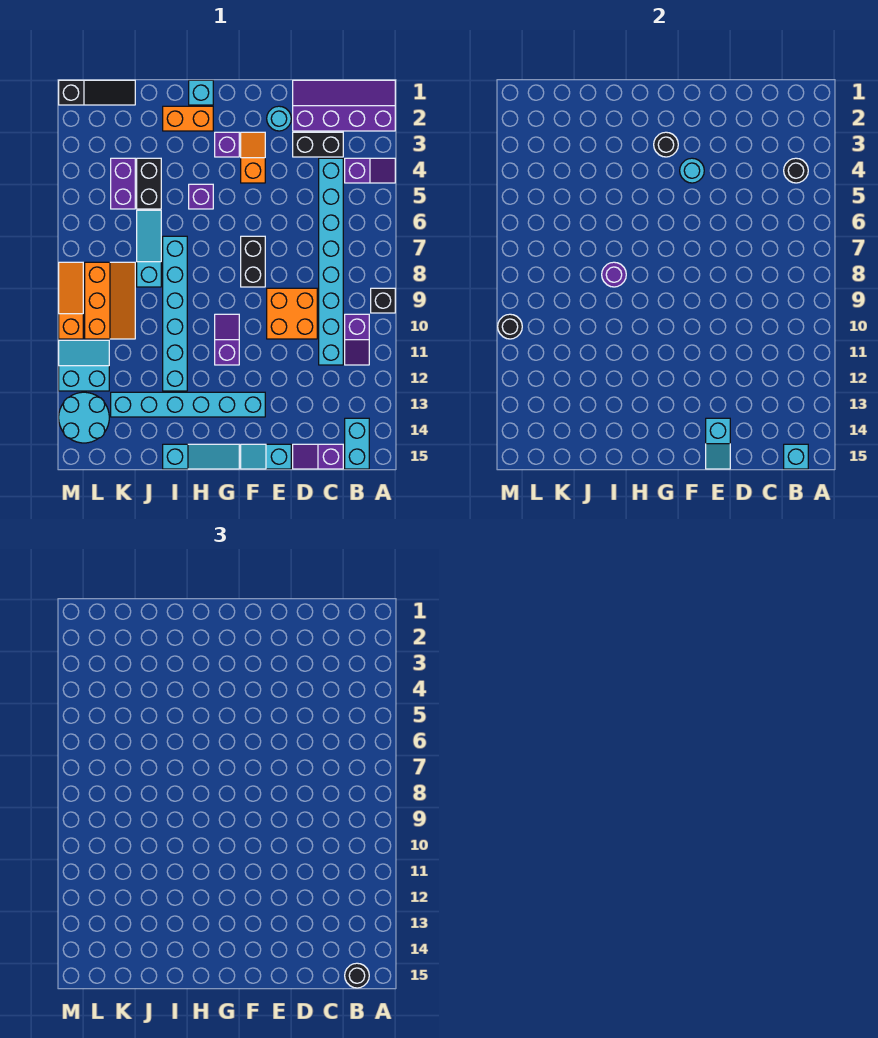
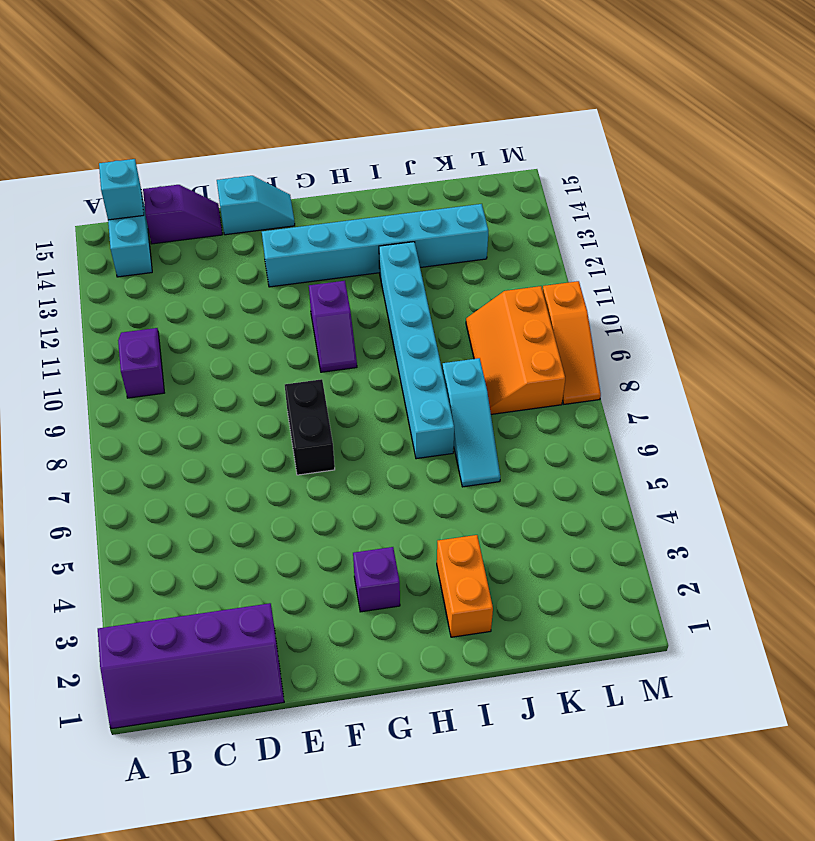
orange brick I2:I3 level 1 -> orange brick H2:I2 level 1
none -> purple slope A4:B4 level 1 top B
none -> black brick A9 level 1
none -> black brick C3:D3 level 1
none -> cyan brick C4:C11 level 1

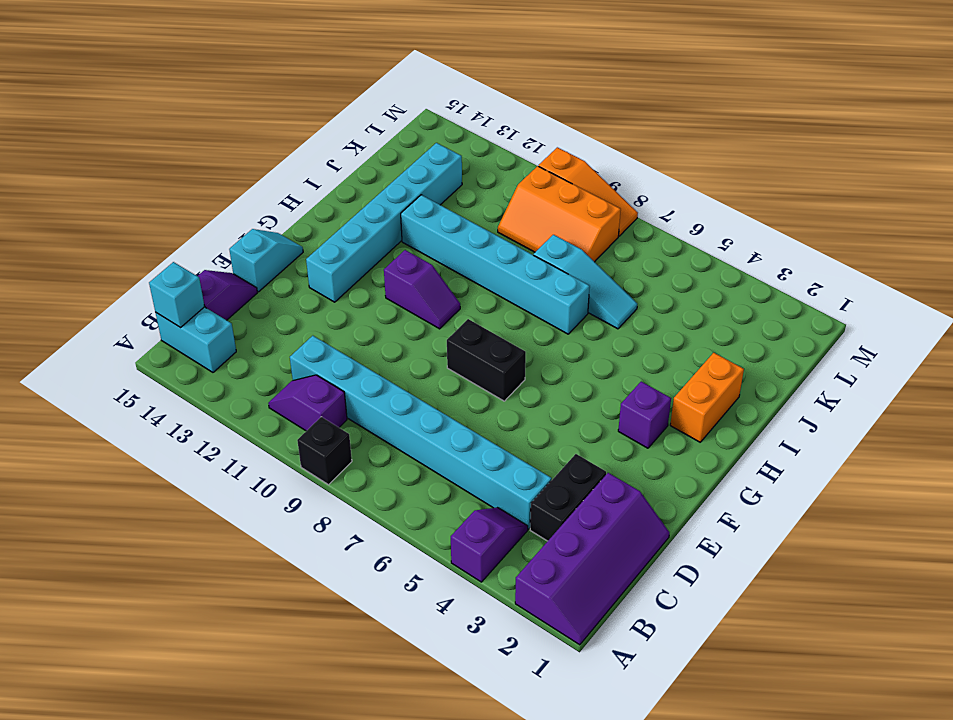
purple slope A4:B4 level 1 top A -> purple slope A4:B4 level 1 top B
none -> orange brick D9:E10 level 1
none -> cyan round brick E2 level 1
none -> orange slope F3:F4 level 1 top 4
none -> cyan slope G15:I15 level 1 top I

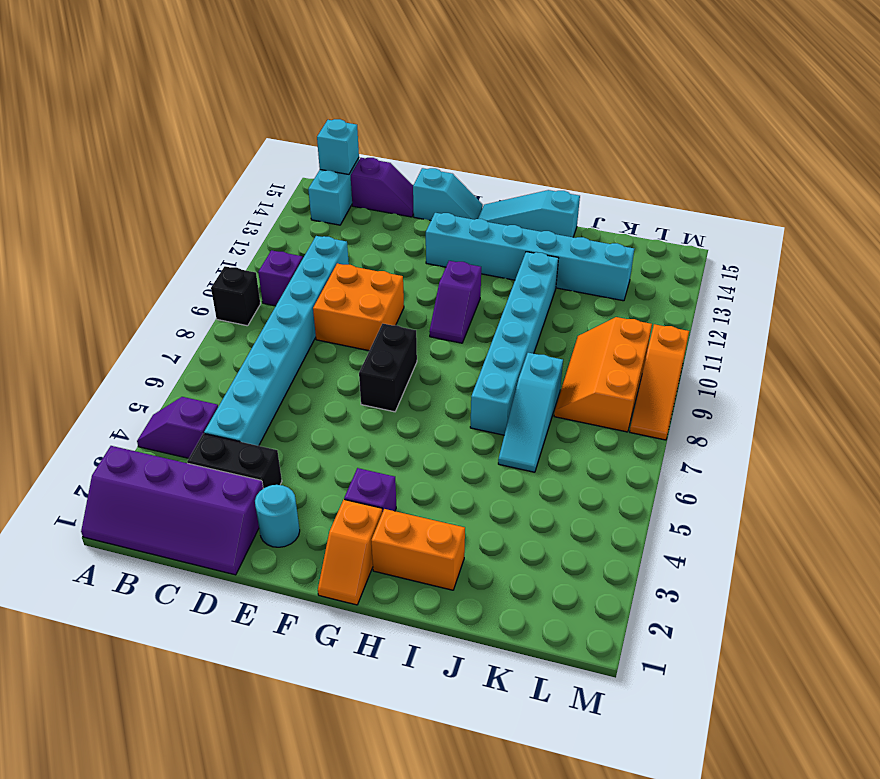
orange slope G1:G2 level 1 top 2 -> orange slope F3:F4 level 1 top 4
none -> cyan brick H1 level 1
none -> purple brick H5 level 1
none -> black brick J4:J5 level 1
none -> black slope K1:M1 level 1 top M

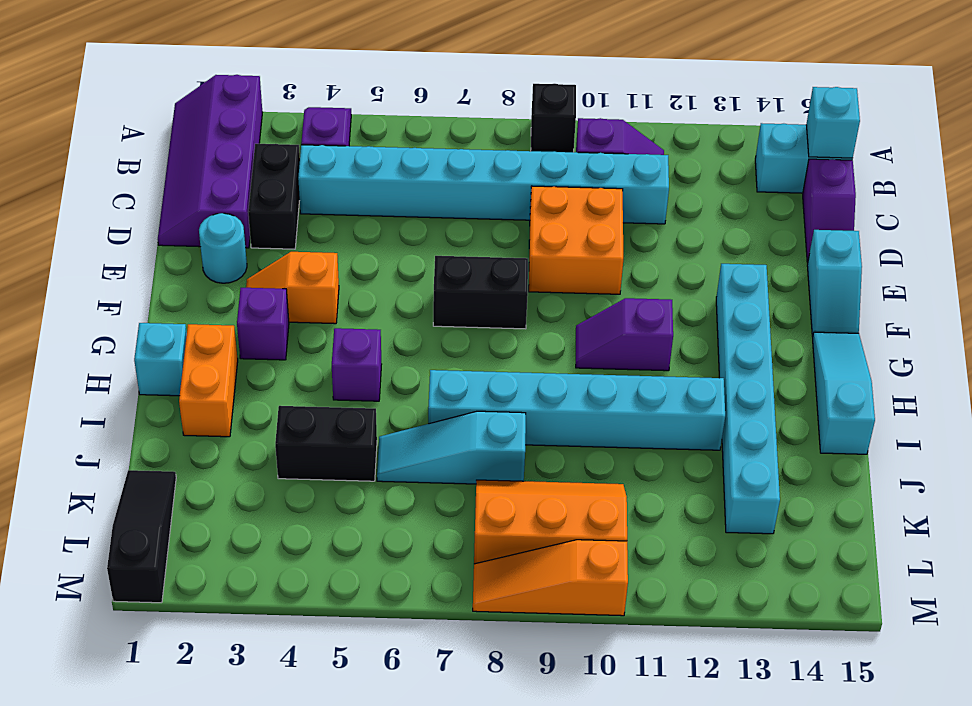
none -> purple brick K4:K5 level 1
none -> cyan slope L11:M12 level 1 top 12
none -> cyan round brick L13:M14 level 1
none -> black round brick B4 level 2

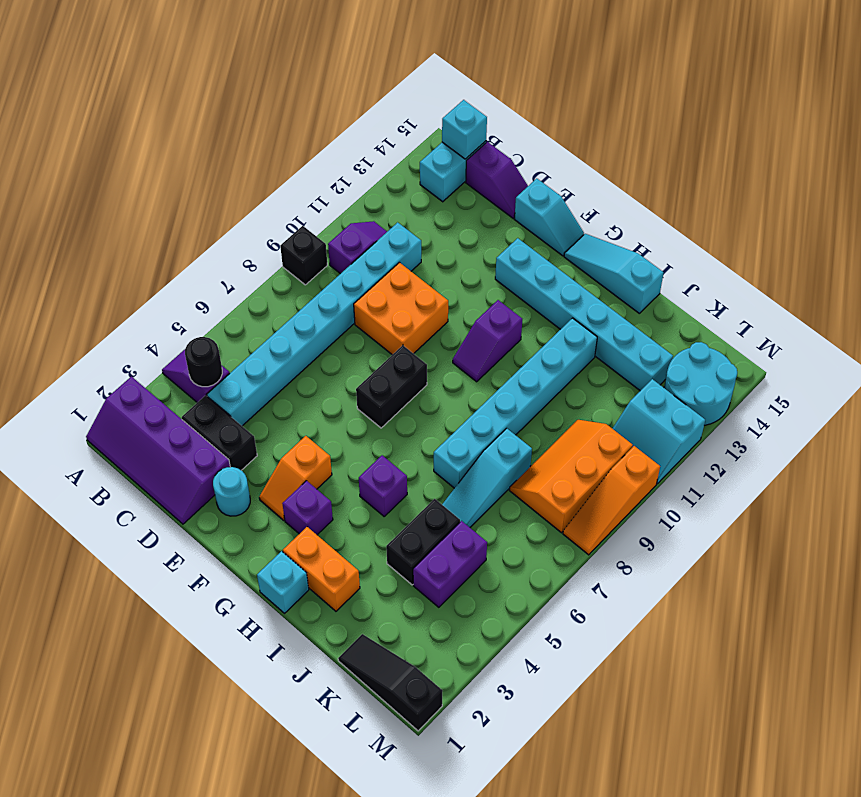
none -> cyan slope E14:E15 level 2 top 14
none -> cyan round brick F4 level 2
none -> black round brick G3 level 2
none -> purple round brick I8 level 2

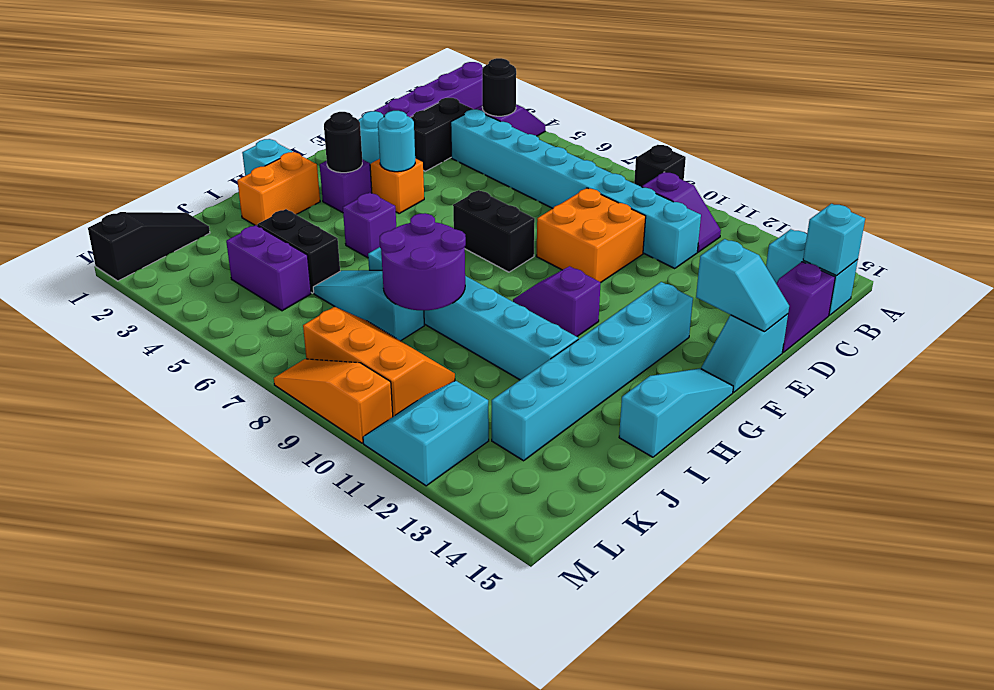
purple round brick I8:J9 level 2 -> purple round brick I8 level 2
none -> cyan round brick L13:M14 level 1
none -> black round brick M10 level 2
none -> black round brick B15 level 3

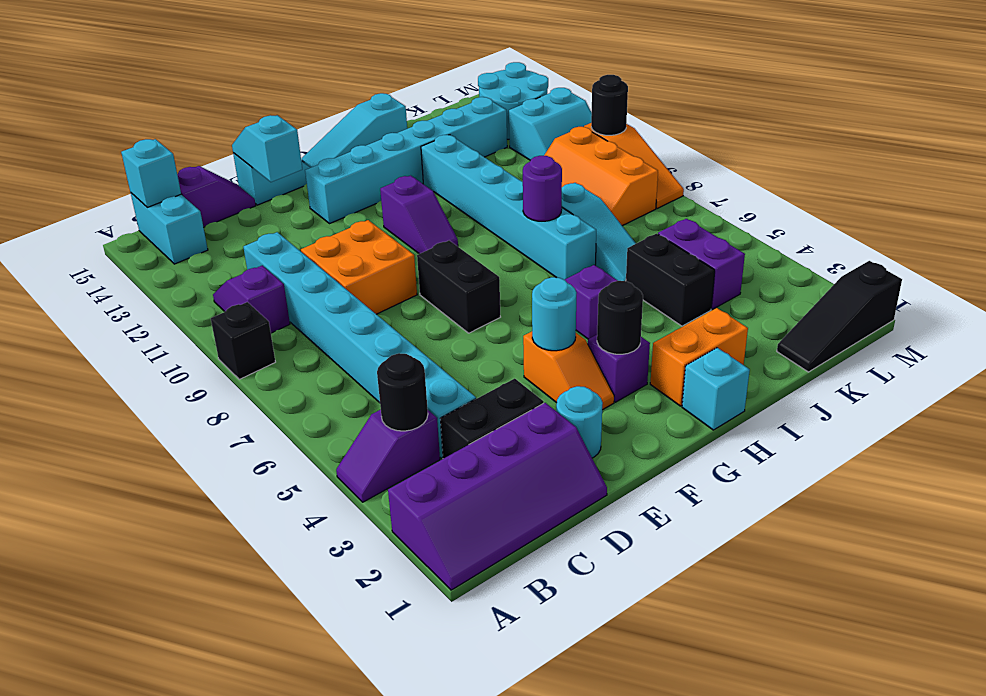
none -> black round brick B15 level 3

